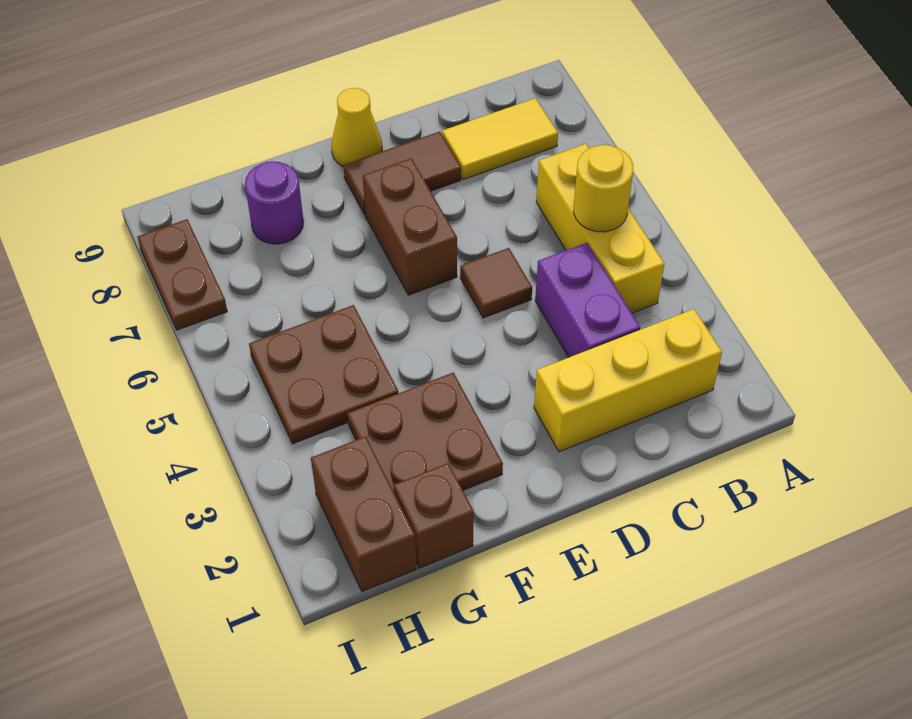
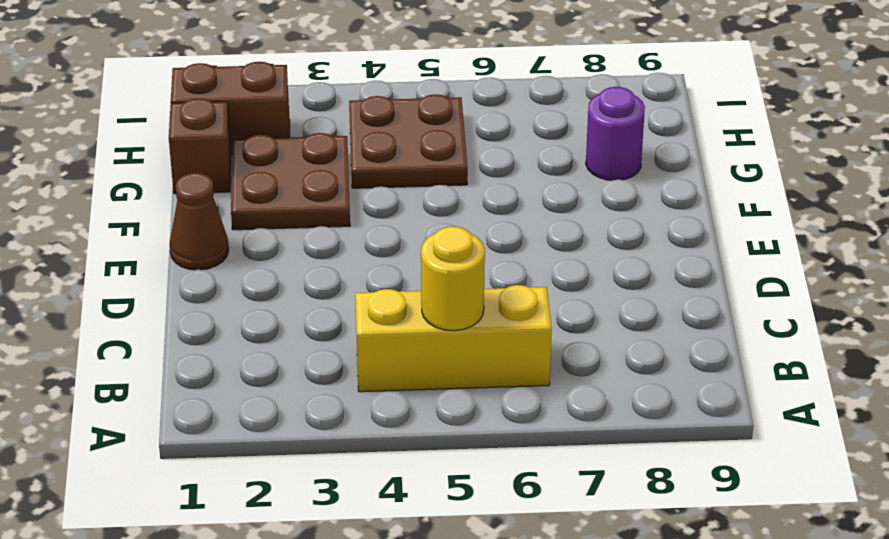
brown cone E1 level 1 -> none
none -> yellow brick B2:D2 level 1
none -> yellow tile B8:C8 level 1
none -> purple brick C3:C4 level 1

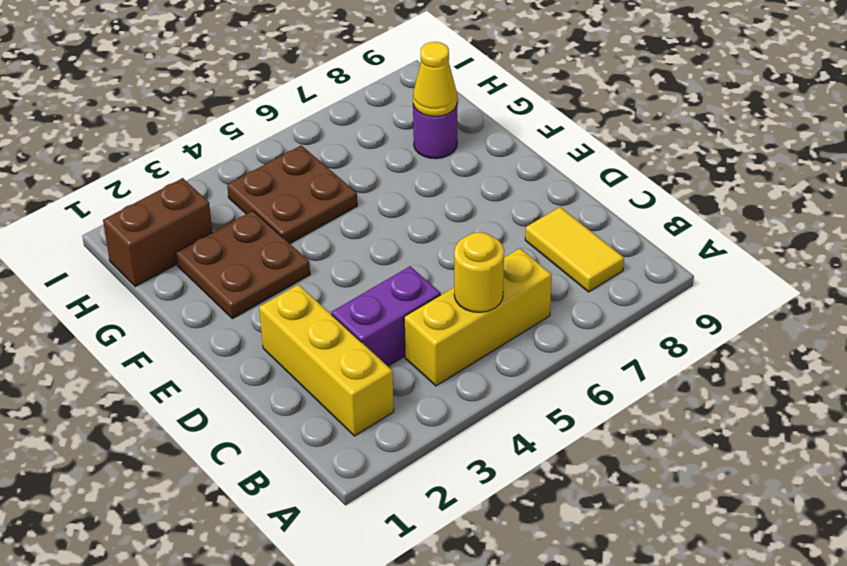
yellow cone G8 level 2 -> yellow cone E9 level 1
none -> brown tile D5 level 1
none -> brown tile D8:E8 level 1
none -> brown brick E6:E7 level 1

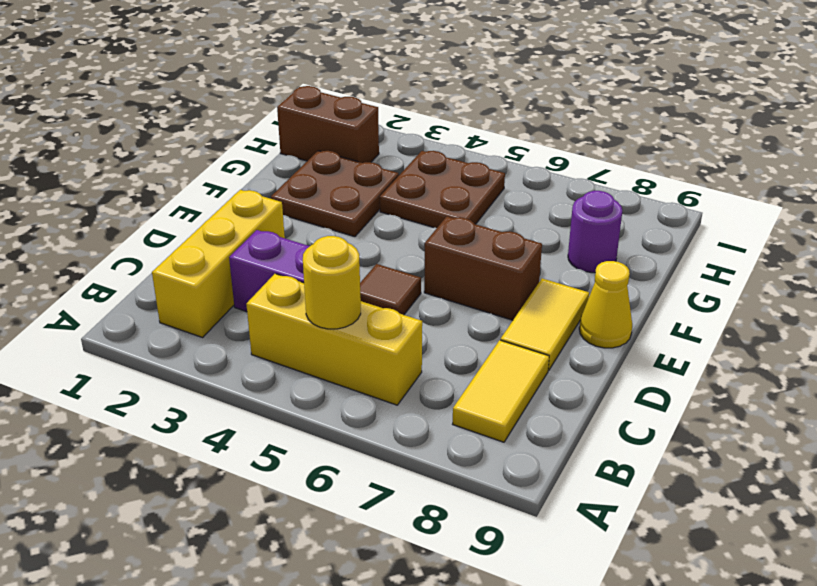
yellow tile D8:E8 level 1 -> brown tile D8:E8 level 1
none -> brown brick G1 level 1
none -> brown plate I7:I8 level 1

